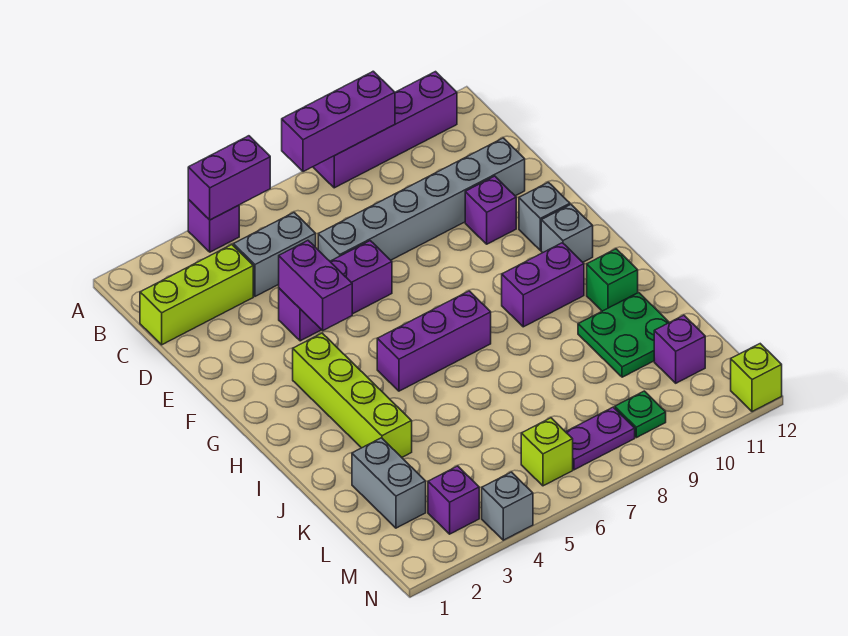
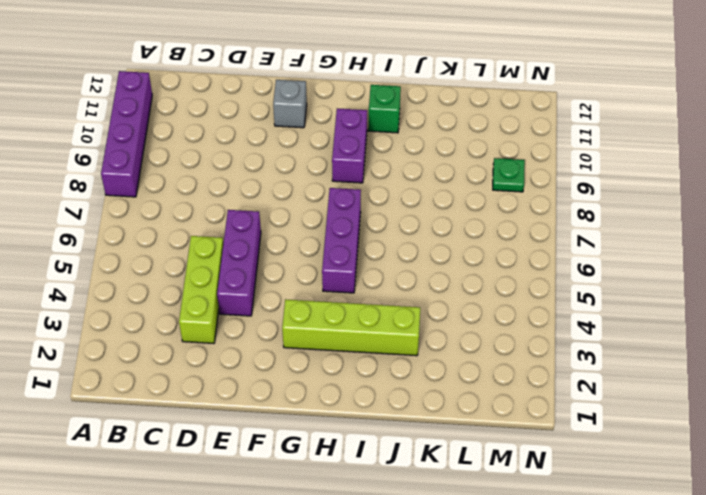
lime brick D3:D5 level 1 -> lime brick C1:C3 level 1
none -> purple brick A4 level 1
none -> grey brick C4:C5 level 1
none -> grey brick D6:D11 level 1

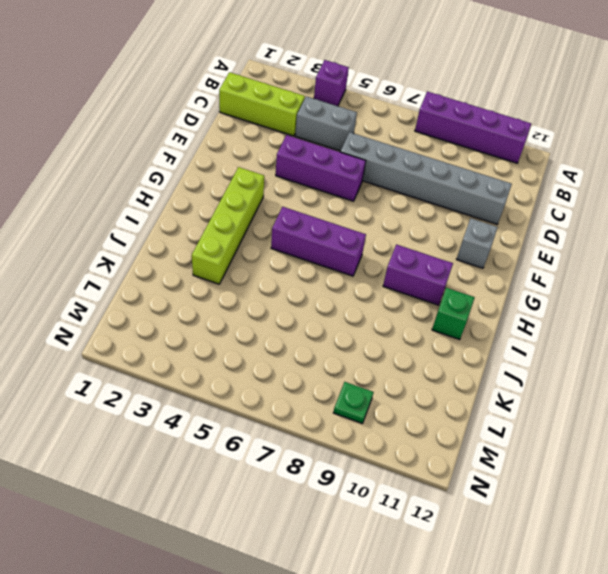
none -> purple brick E10 level 1
none -> grey brick G11 level 1
none -> green plate J10:K11 level 1

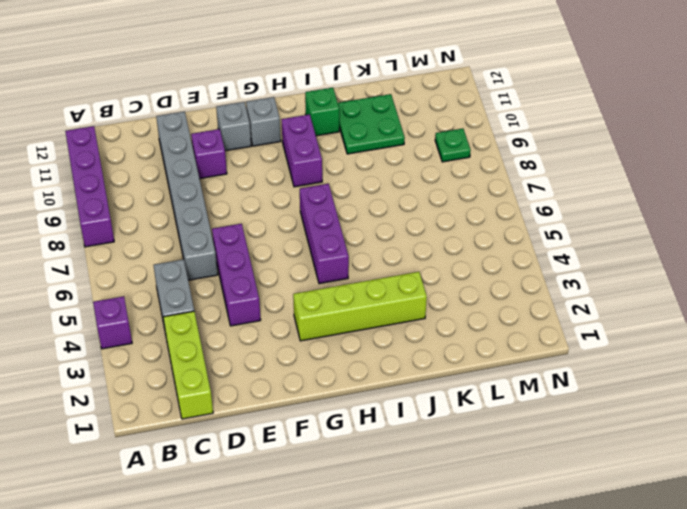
none -> grey brick K2:L2 level 1
none -> purple brick L11 level 1
none -> purple brick M3 level 1

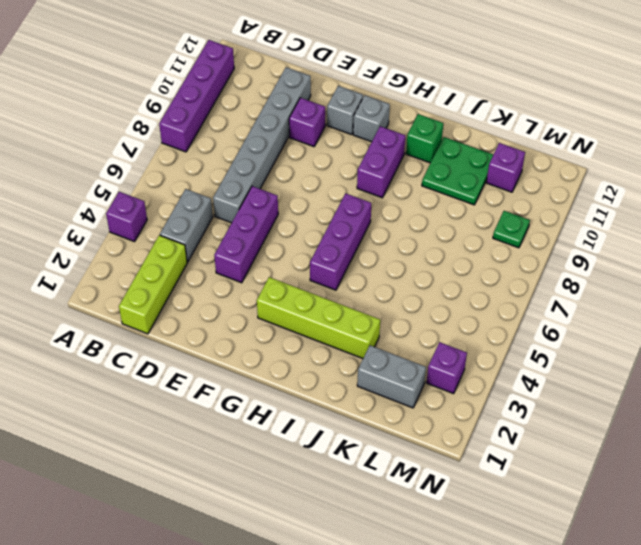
none -> lime brick M6 level 1
none -> purple plate M7:M8 level 1
none -> grey brick N4 level 1

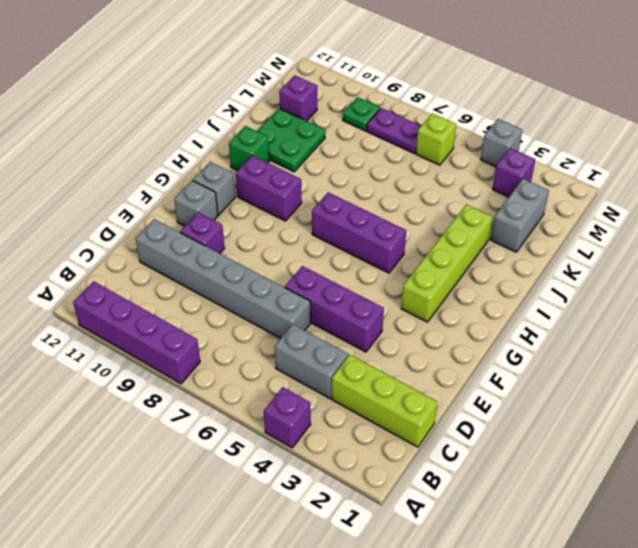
none -> lime brick N12 level 1
none -> purple brick A4:A5 level 2
none -> purple brick A7:A9 level 2

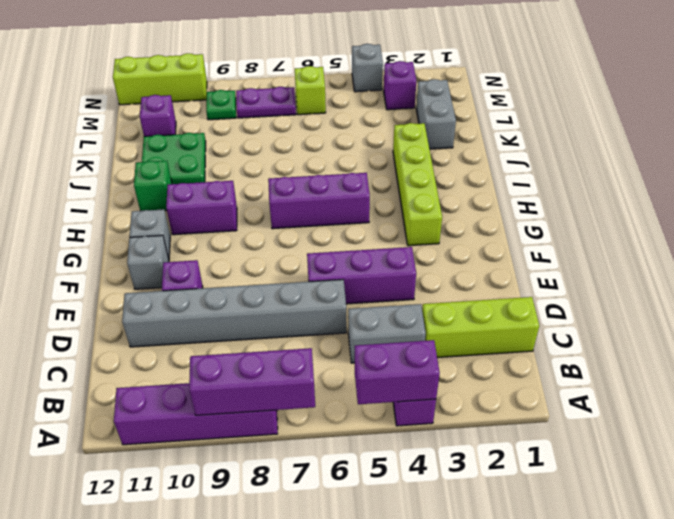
lime brick N10:N12 level 1 -> lime brick N12 level 1
none -> purple brick E4:F4 level 2

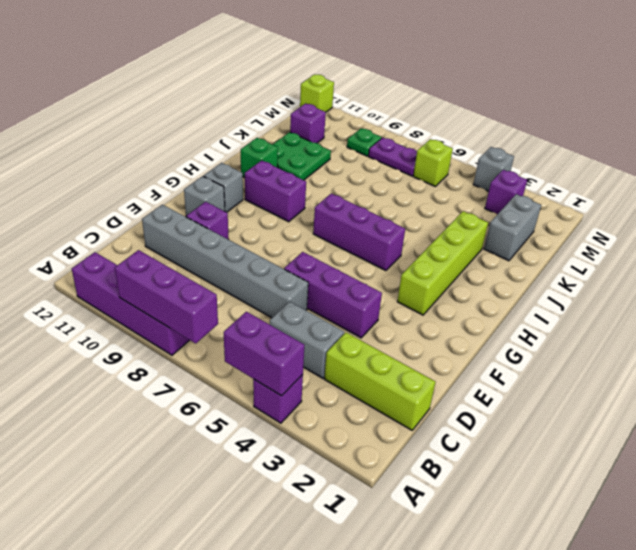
none -> purple brick E4:F4 level 2

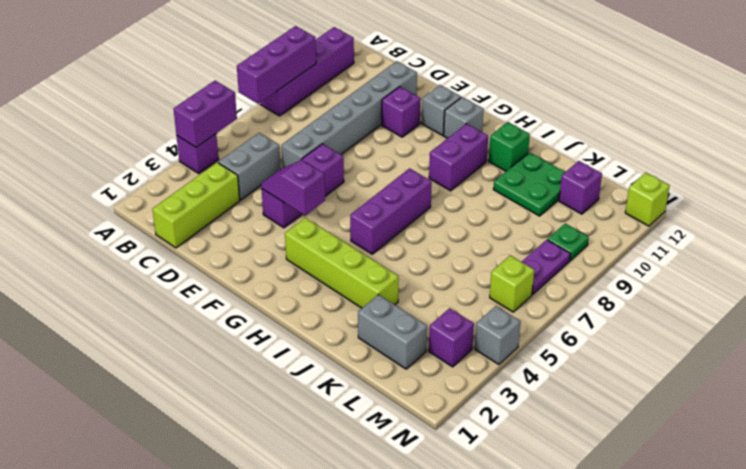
purple slope E4:F4 level 2 top F -> purple brick E4:F4 level 2

